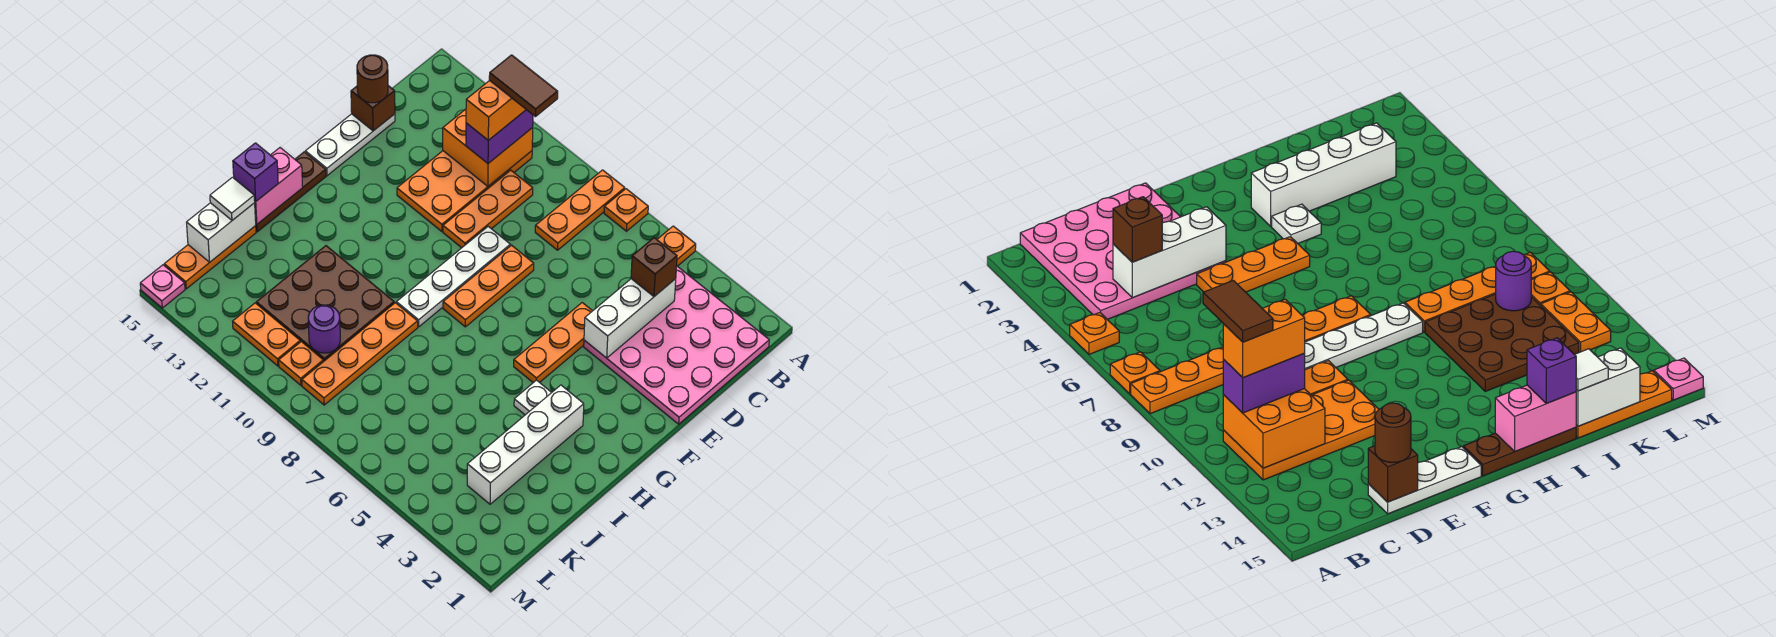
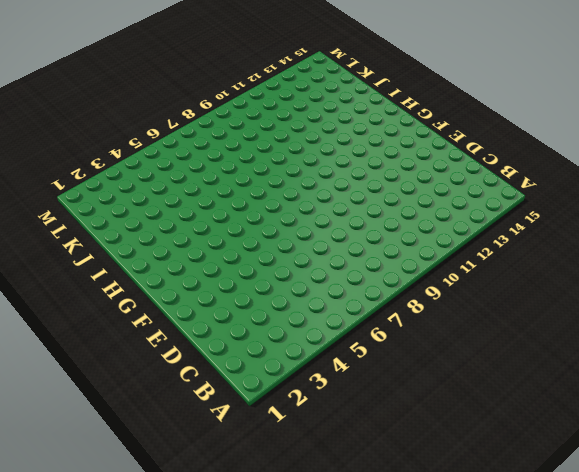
none -> orange plate A5 level 1
none -> orange plate A7 level 1
none -> orange plate A8:C8 level 1
none -> pink plate B1:E4 level 1

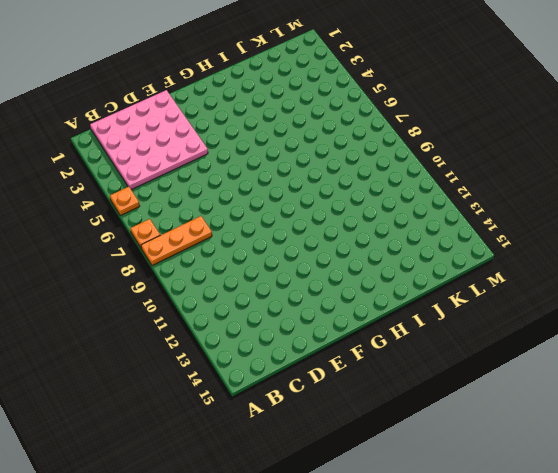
none -> orange plate B11:E12 level 1
none -> orange plate C10:E10 level 1
none -> white plate D15:F15 level 1
none -> orange plate E5:G5 level 1

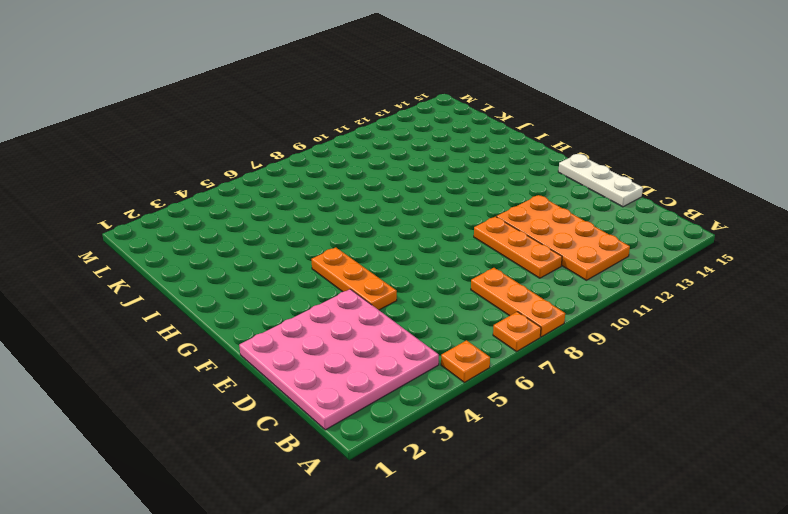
none -> orange plate E8:G8 level 1
none -> white plate E9:H9 level 1
none -> brown plate G15:I15 level 1
none -> white brick H3:K3 level 1

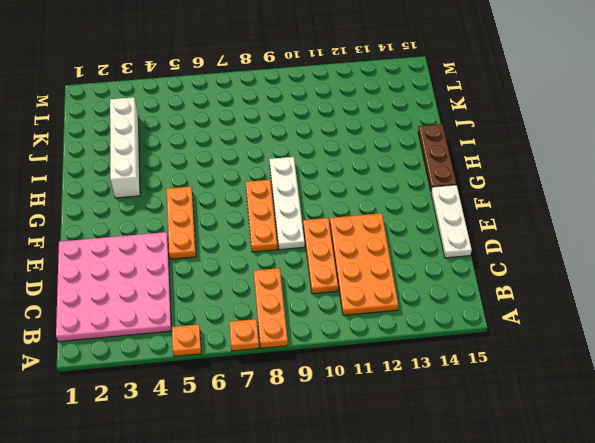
none -> white plate H4 level 1
none -> orange plate I9:L9 level 1
none -> brown plate I10:K12 level 1
none -> orange plate J15:L15 level 1

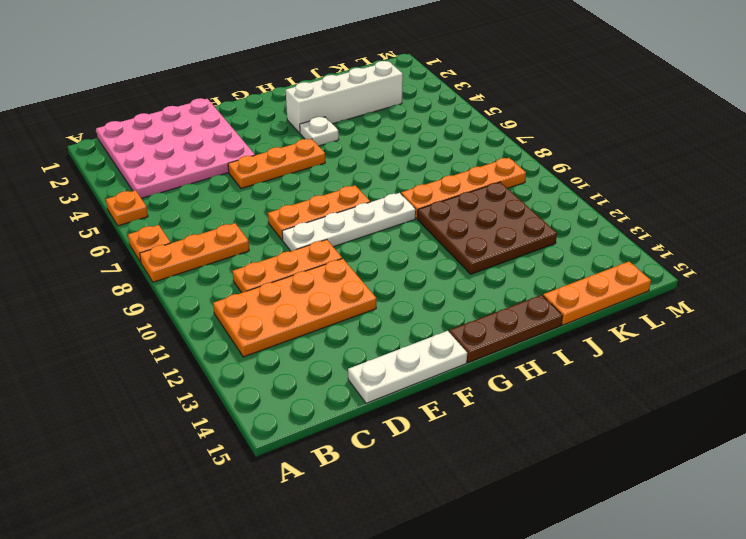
none -> orange plate L10 level 1
none -> orange plate L11:L12 level 1
none -> pink plate M15 level 1
none -> orange brick B11:C12 level 2

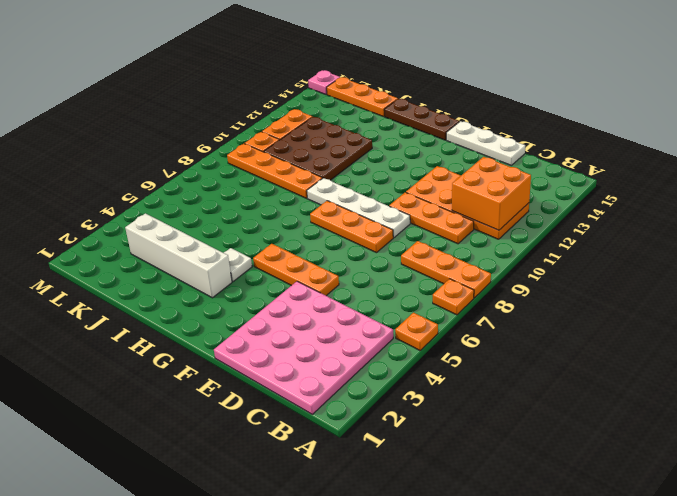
none -> white brick C4:E4 level 2
none -> brown brick D15 level 2
none -> pink brick H15:I15 level 2
none -> white brick J15:K15 level 2

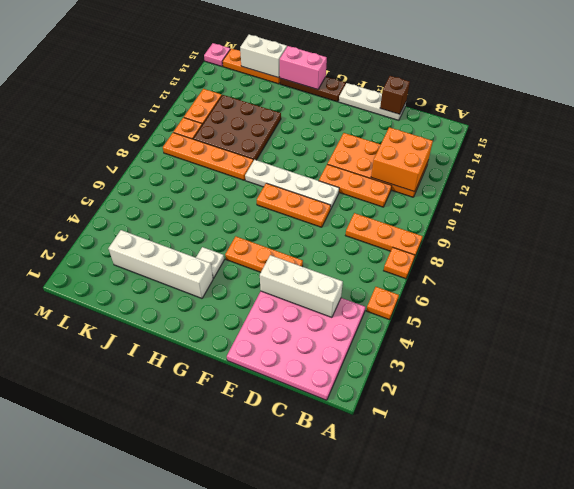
none -> purple round brick K10 level 2
none -> purple brick B11:C11 level 3
none -> brown brick C4 level 3
none -> brown round brick D15 level 3

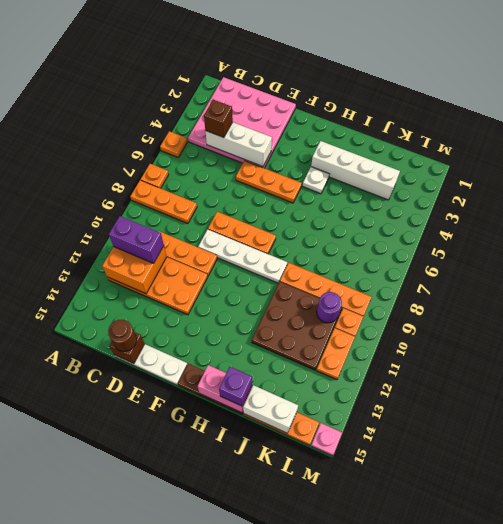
none -> white tile J15 level 3
none -> orange brick B11:C11 level 4
none -> brown tile B10:B11 level 5

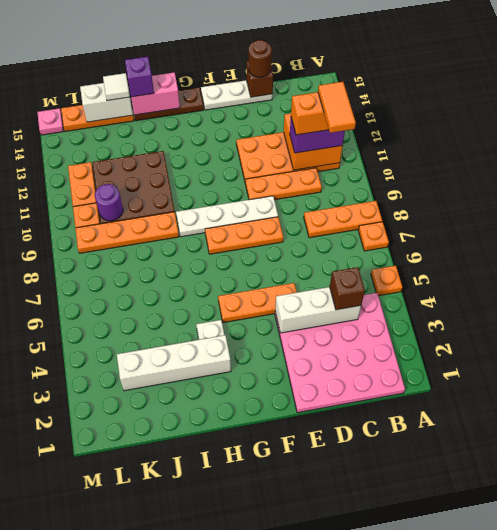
orange tile B10:B11 level 5 -> brown tile B10:B11 level 5

